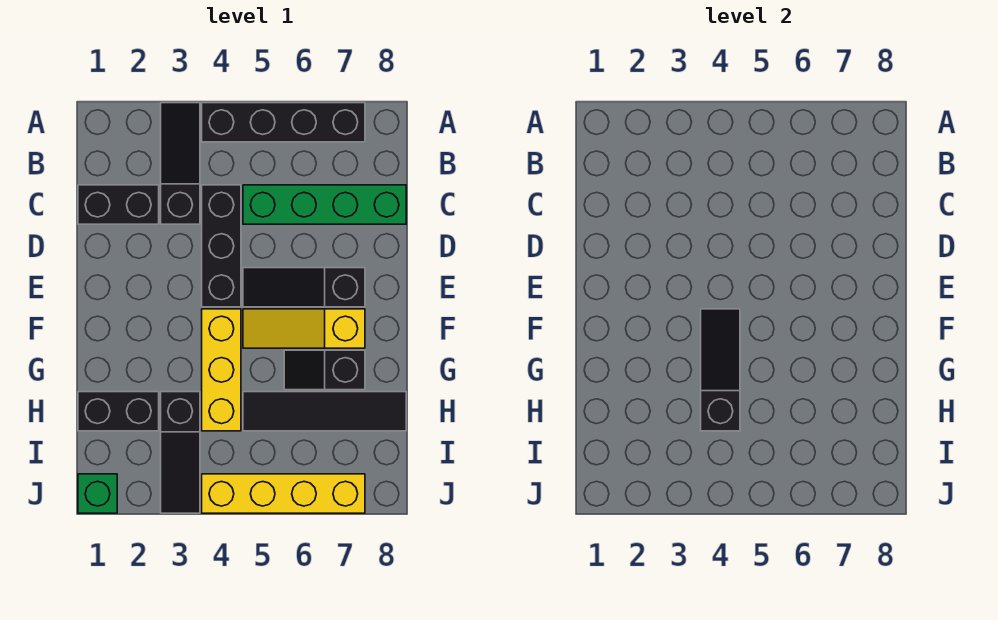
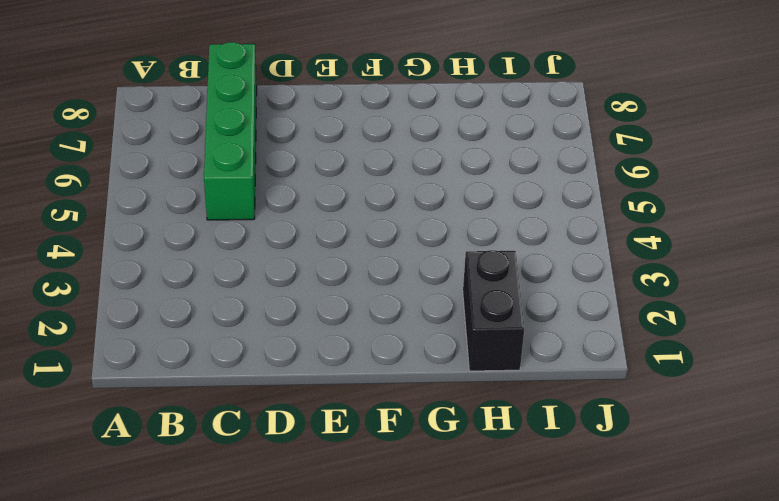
none -> black slope A3:C3 level 1 top C
none -> black brick A4:A7 level 1
none -> black brick C1:C2 level 1

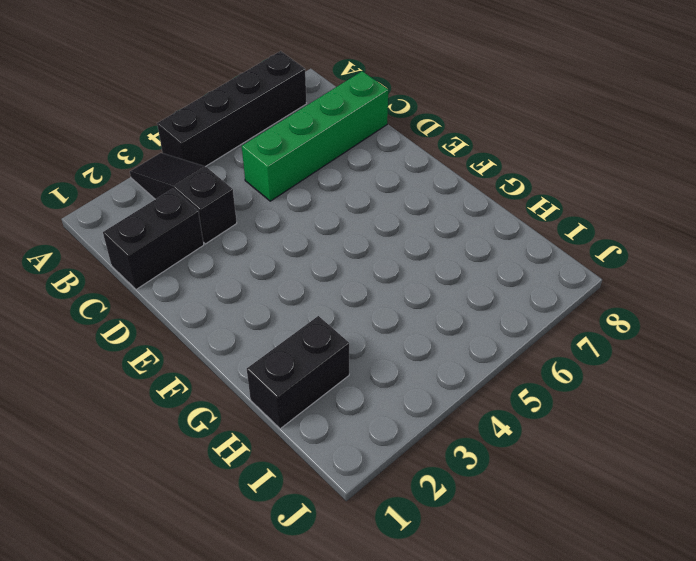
none -> black brick C4:E4 level 1
none -> black slope E5:E7 level 1 top 7
none -> yellow brick F4:H4 level 1

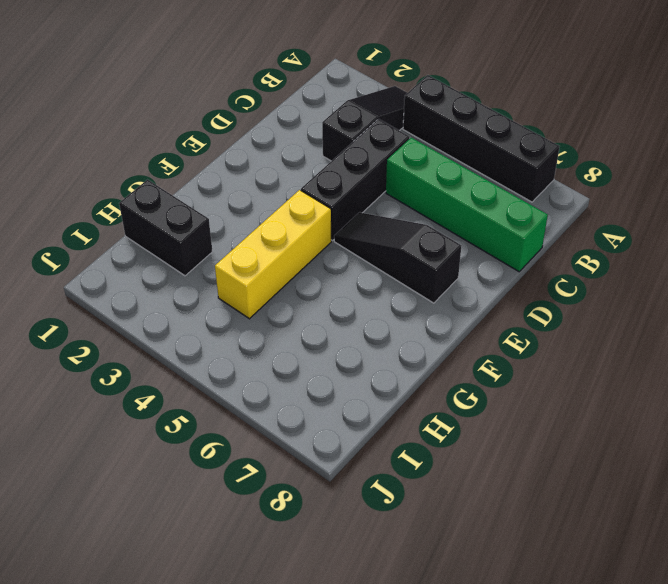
none -> black brick C1:C2 level 1
none -> yellow slope F5:F7 level 1 top 7
none -> black slope G6:G7 level 1 top 7

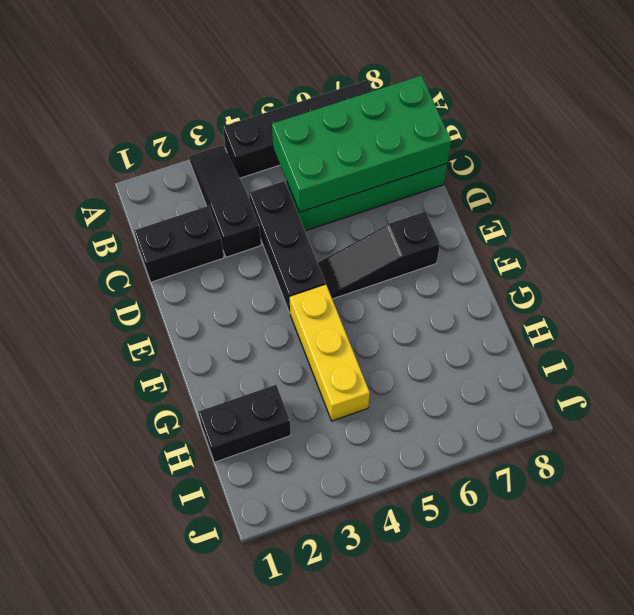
green brick B5:C8 level 2 -> none
none -> yellow slope F5:F7 level 1 top 7
none -> black slope G6:G7 level 1 top 7
none -> black slope H3:J3 level 1 top H

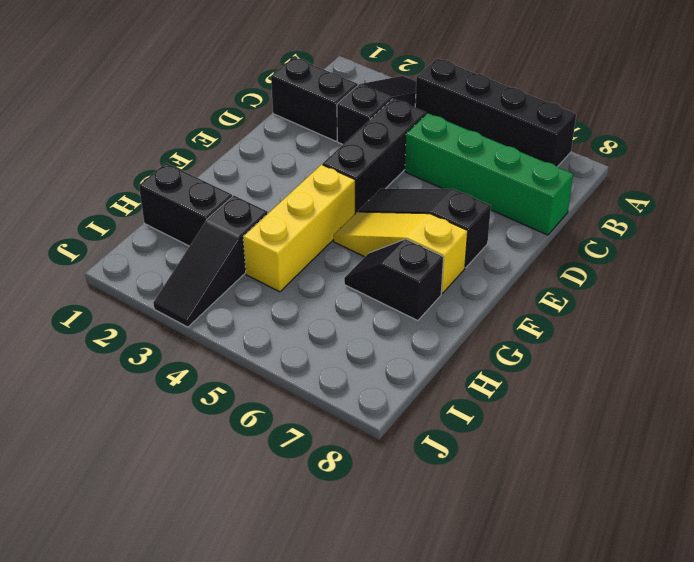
none -> black tile H5:H8 level 1
none -> green brick J1 level 1
none -> yellow brick J4:J7 level 1

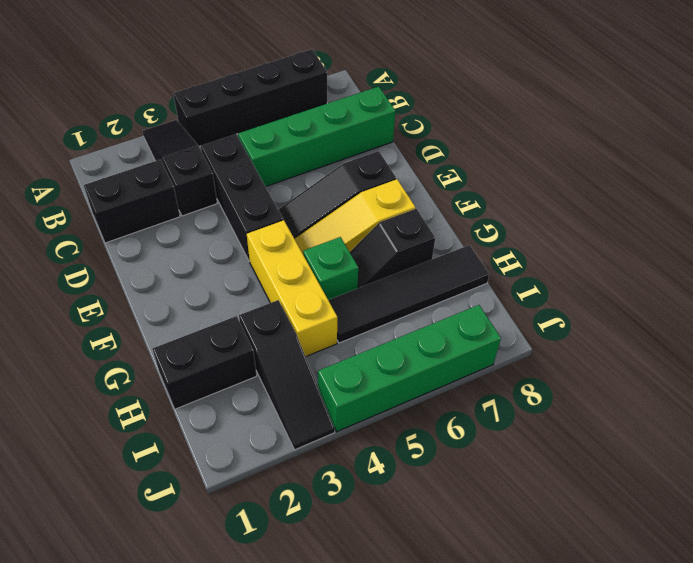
green brick G5 level 1 -> green brick J1 level 1
green brick J4:J7 level 1 -> yellow brick J4:J7 level 1
none -> black slope F4:H4 level 2 top H

